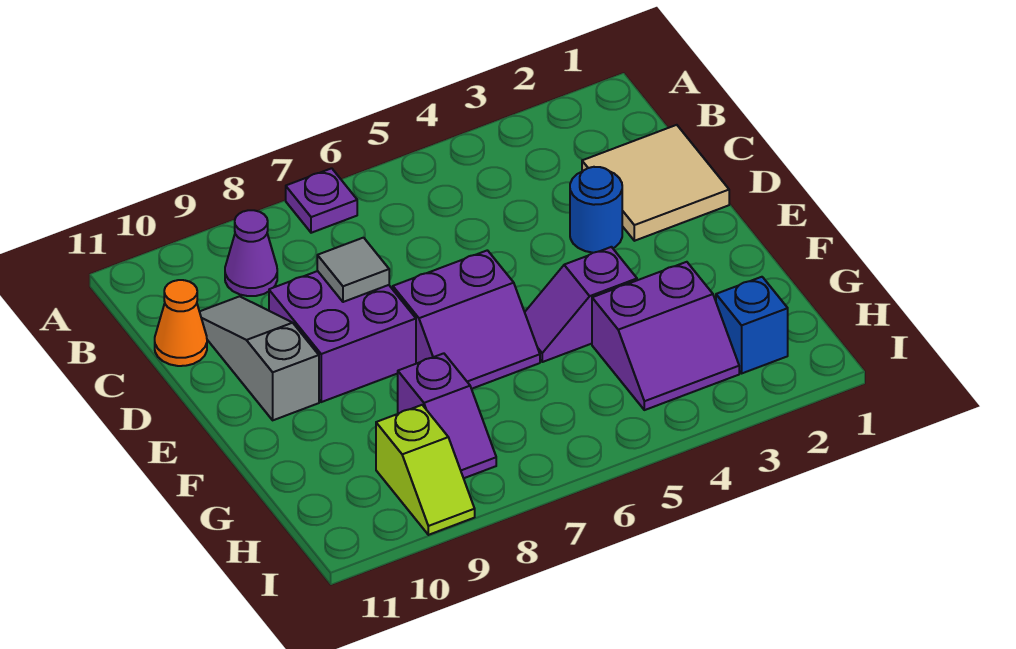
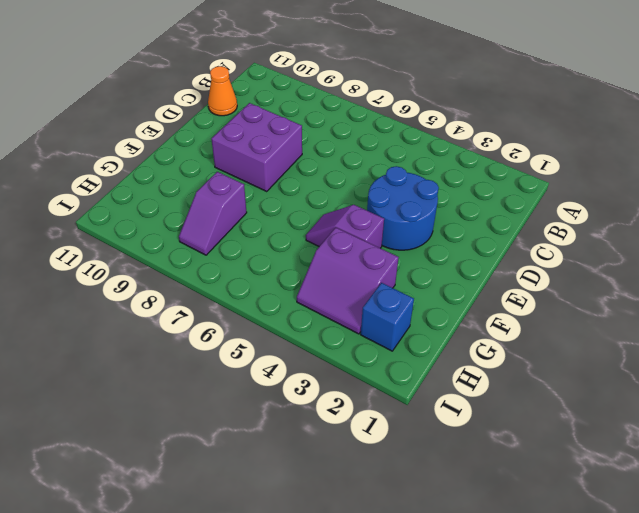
blue round brick D3:E4 level 1 -> blue round brick D3 level 1
none -> purple plate A7 level 1
none -> purple cone B9 level 1
none -> tan tile C1:D2 level 1

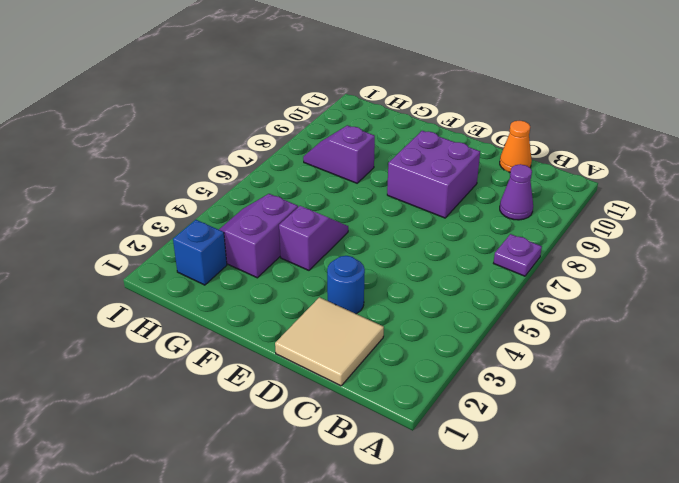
none -> grey slope C10:E10 level 1 top E
none -> purple slope E6:F7 level 1 top E
none -> lime slope H9:I9 level 1 top H

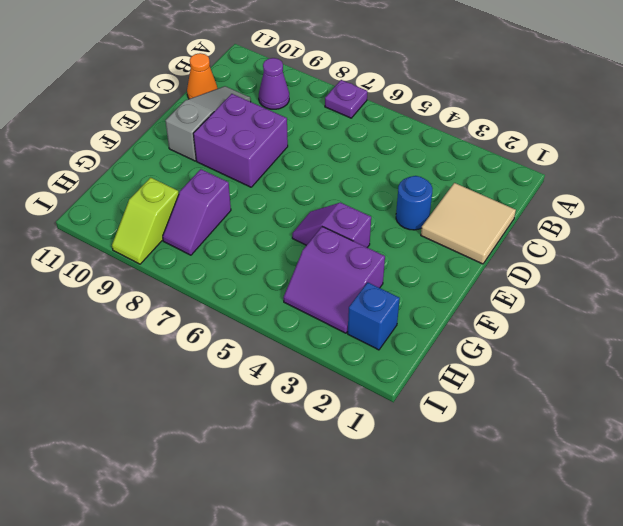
none -> purple slope E6:F7 level 1 top E
none -> grey tile D8 level 2

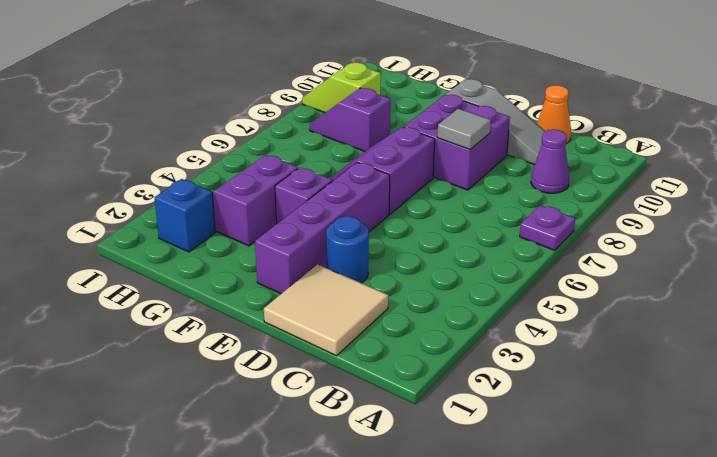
purple brick E2:E5 level 1 -> none

